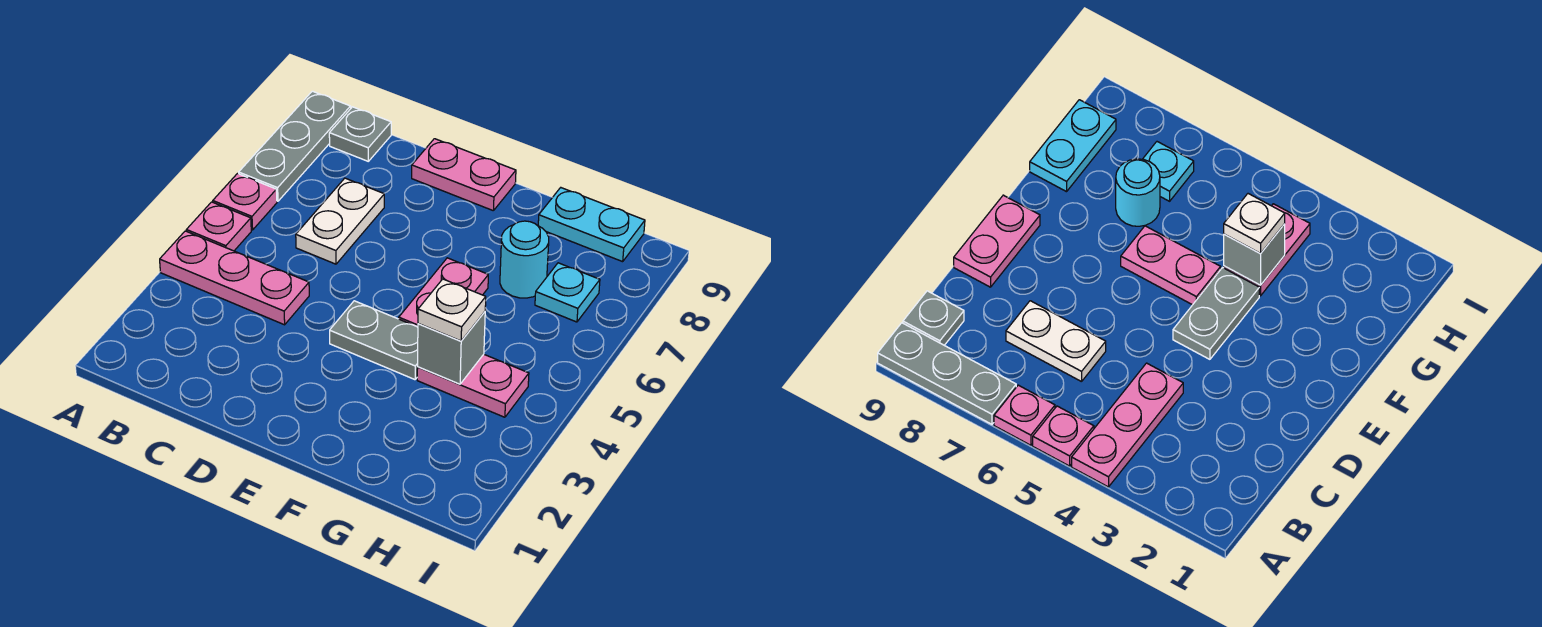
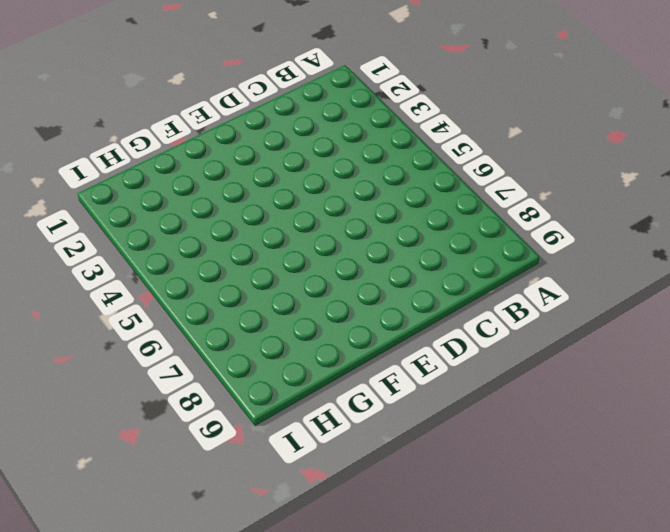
none -> pink plate A4:C4 level 1
none -> pink plate A5 level 1
none -> pink plate A6 level 1

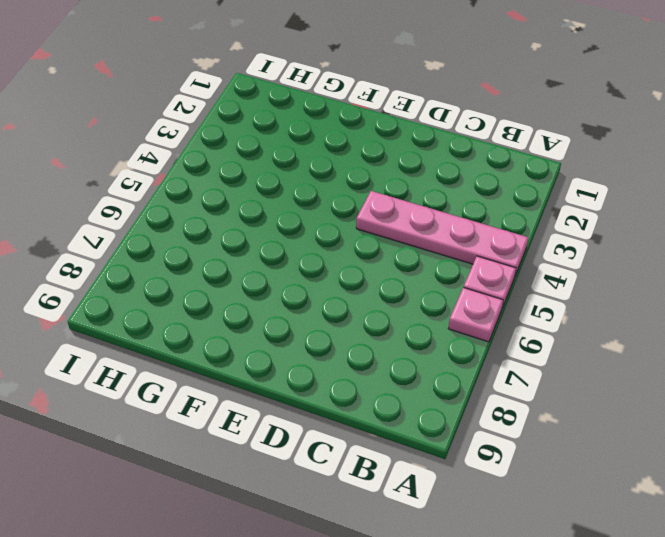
pink plate A4:D4 level 1 -> pink plate A4:C4 level 1
none -> grey plate A7:A9 level 1
none -> grey plate B9 level 1
none -> white plate C6:C7 level 1

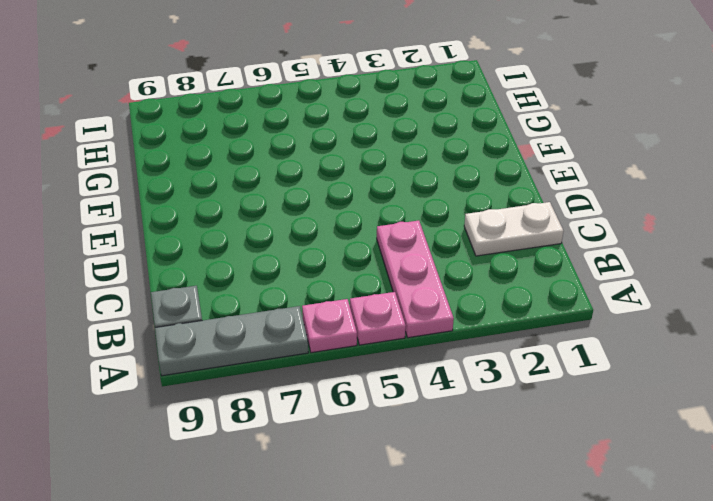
white plate C1:C2 level 1 -> white plate C6:C7 level 1
none -> pink plate D9:E9 level 1
none -> grey plate E4:F4 level 1
none -> pink plate F5:F6 level 1

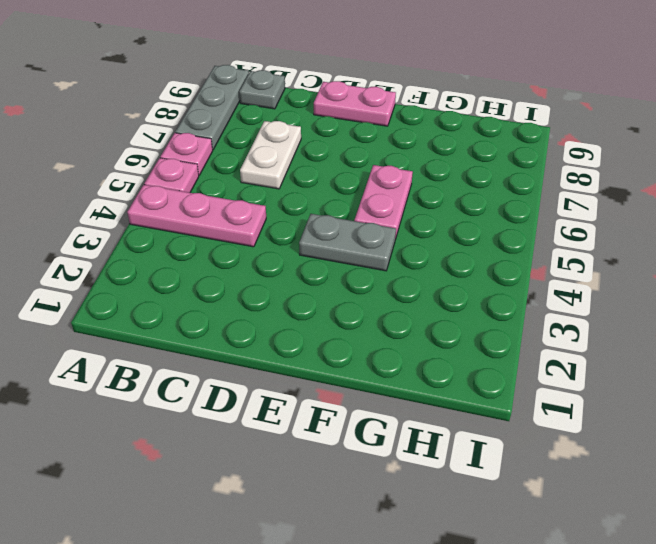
none -> pink plate G4:H4 level 1
none -> cyan round brick G7 level 1
none -> cyan plate G9:H9 level 1

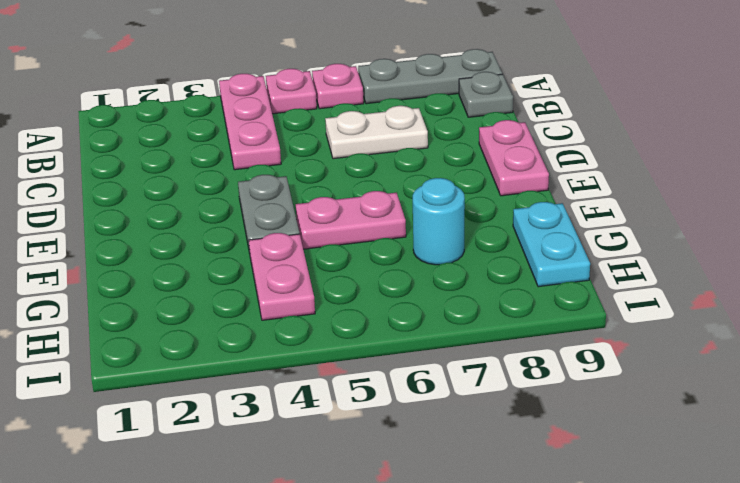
none -> cyan plate H7 level 1
none -> grey brick G4 level 2
none -> white plate G4 level 3

